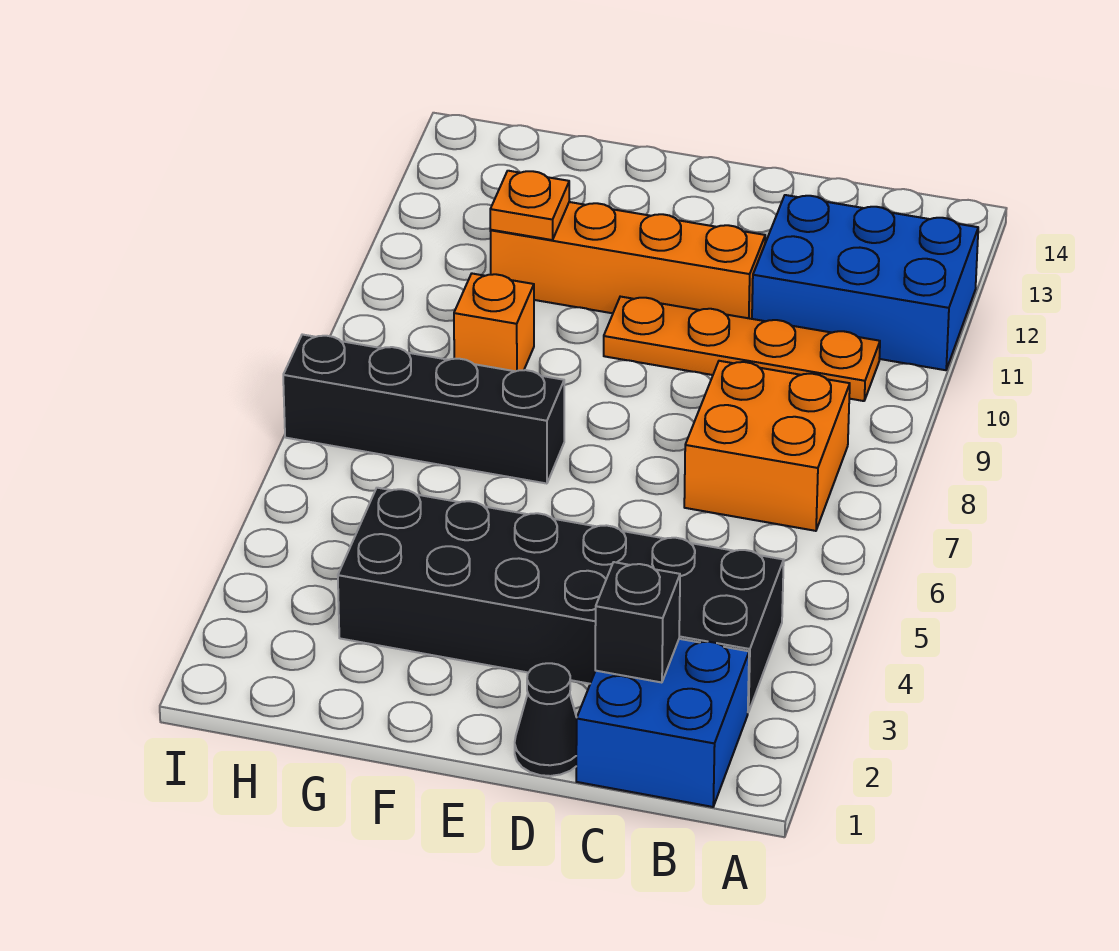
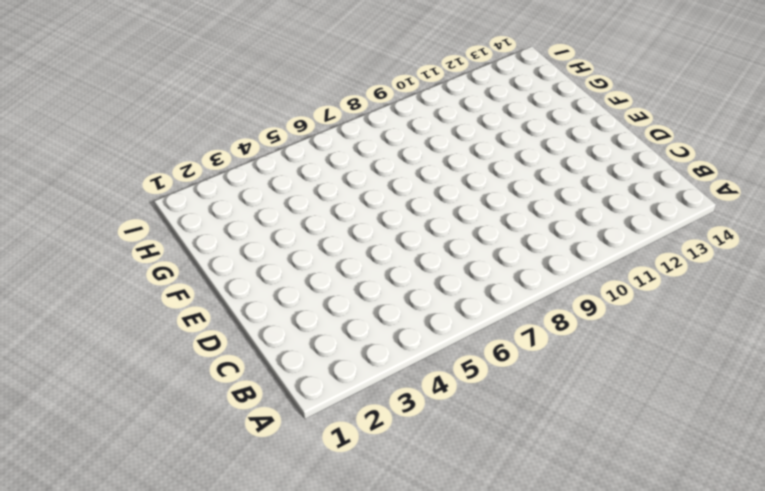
none -> blue brick A11:C12 level 1
none -> blue brick B1:C2 level 1

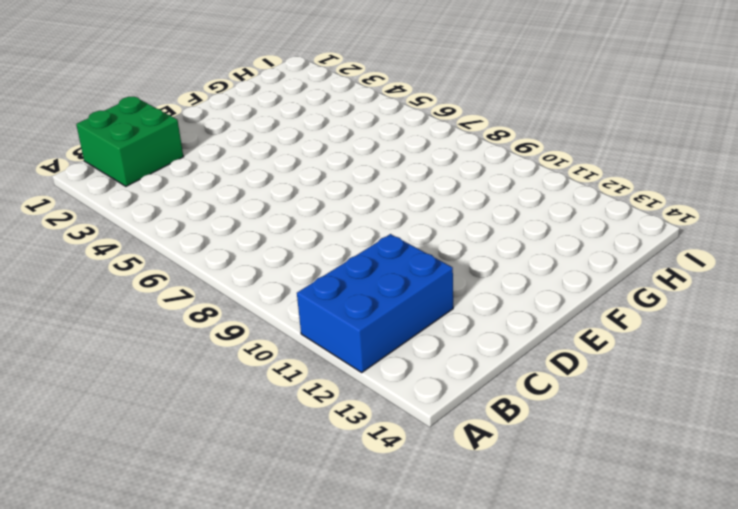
green brick B1:C2 level 1 -> blue brick B1:C2 level 1
none -> black brick B3:G4 level 1
none -> orange brick B7:C8 level 1

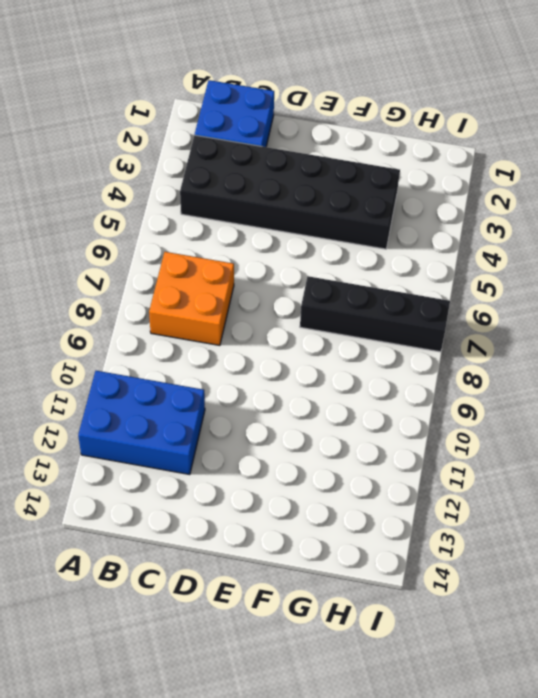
none -> orange plate B10:E10 level 1
none -> black cone D1 level 1

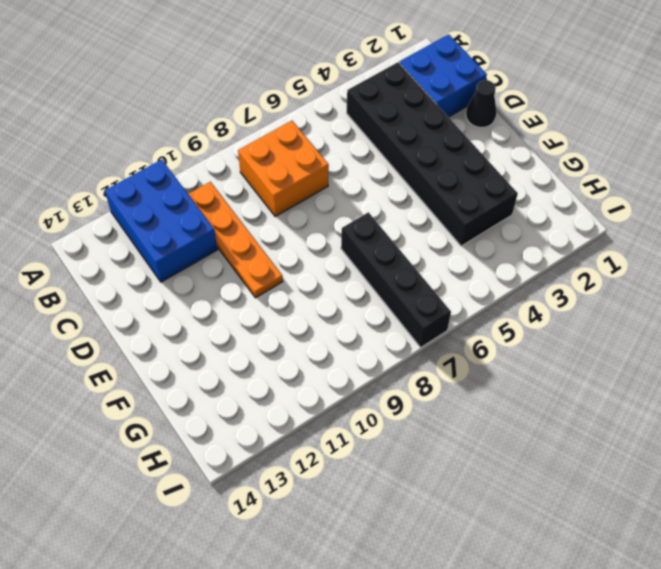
none -> orange brick D11:G11 level 1
none -> orange brick G9 level 1

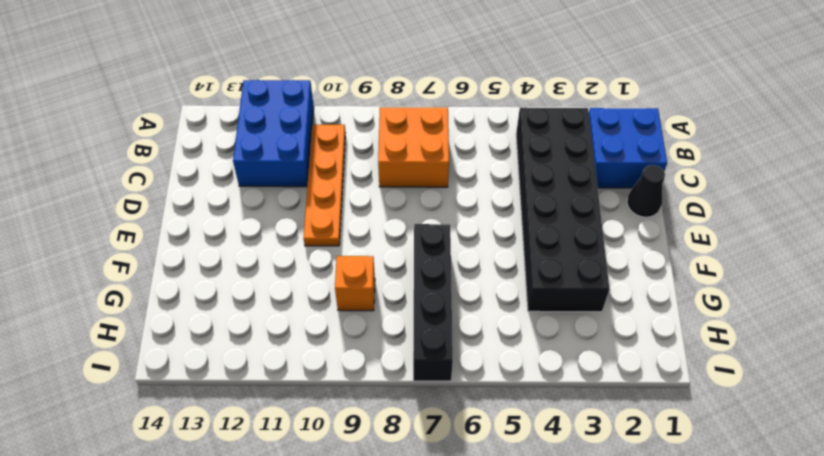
none -> orange brick D11:G11 level 1
none -> black brick C2 level 2

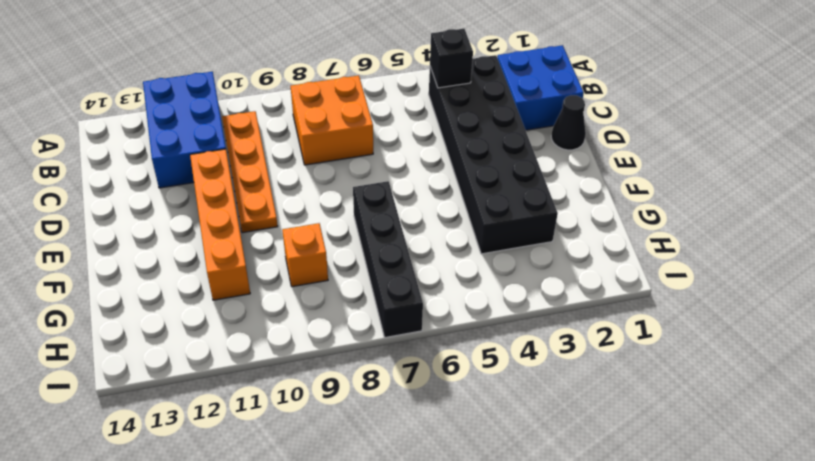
black brick B4 level 2 -> black brick C2 level 2
none -> orange plate G11 level 2

